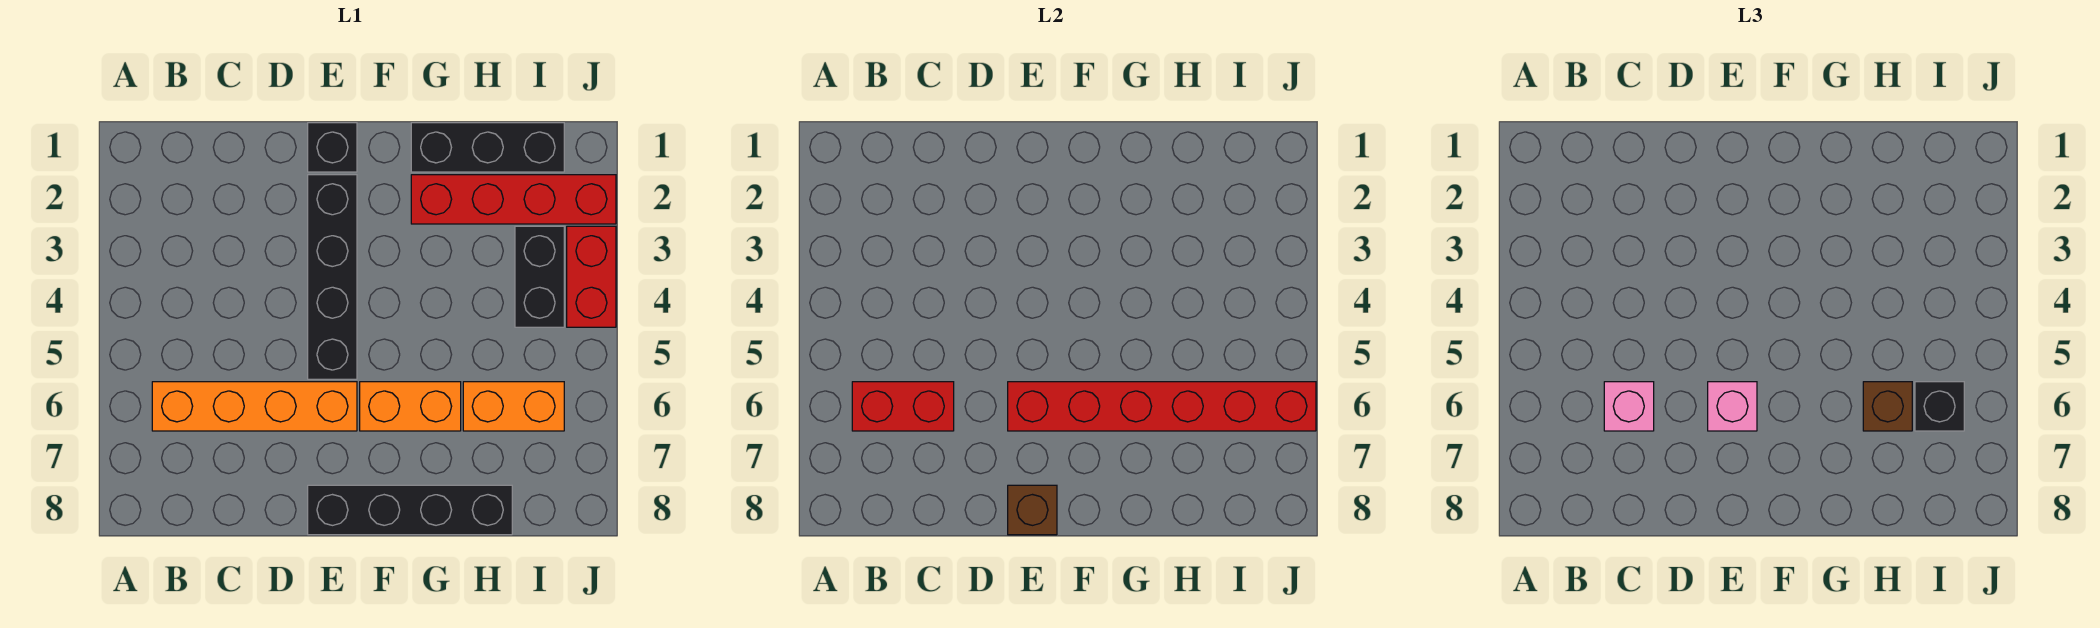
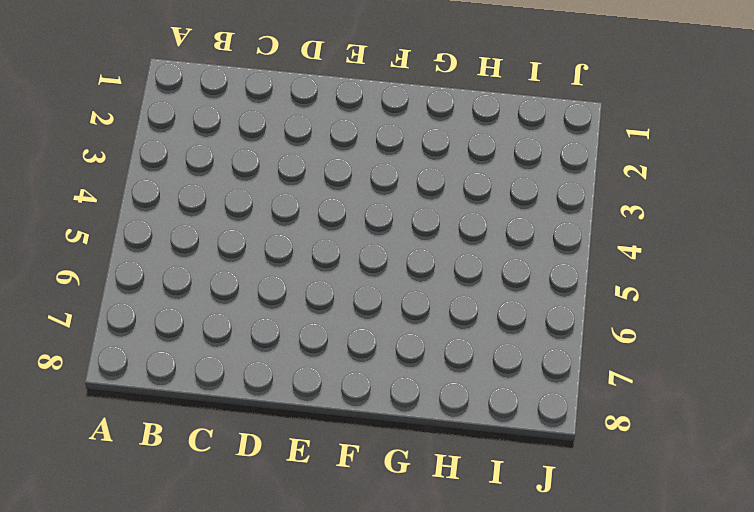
none -> orange brick B6:E6 level 1
none -> black brick E1 level 1
none -> black brick E2:E5 level 1

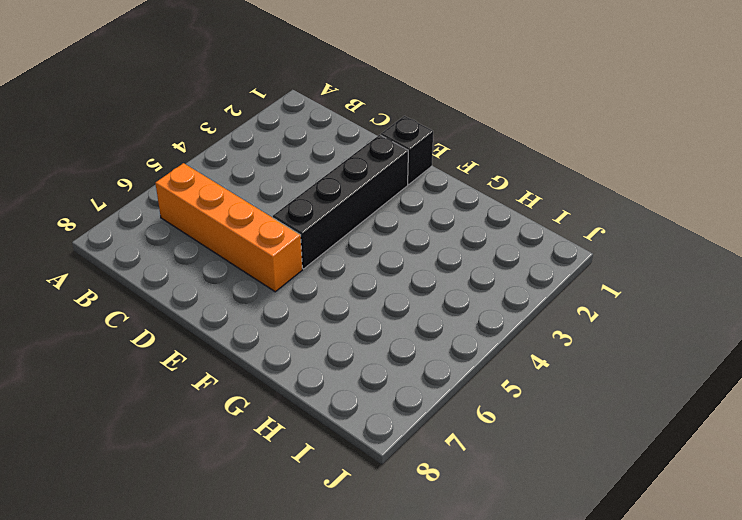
none -> black brick E8:H8 level 1
none -> orange brick F6:G6 level 1
none -> black brick G1:I1 level 1

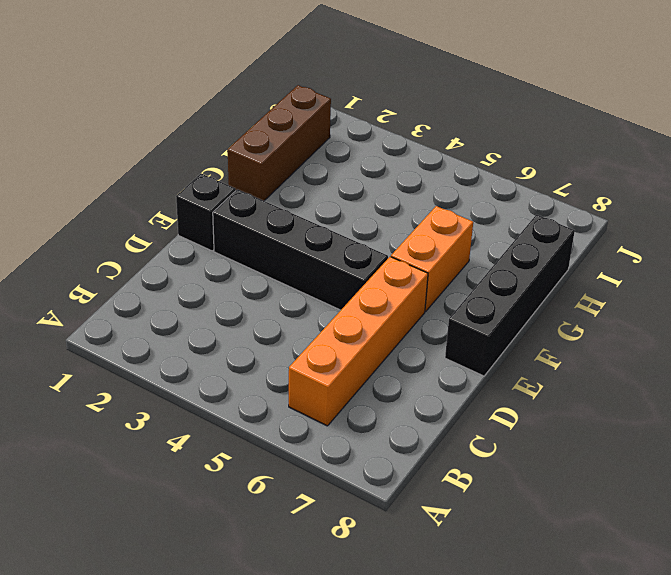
brown brick G1:I1 level 1 -> black brick G1:I1 level 1
none -> red brick G2:J2 level 1
none -> orange brick H6:I6 level 1
none -> black brick I3:I4 level 1

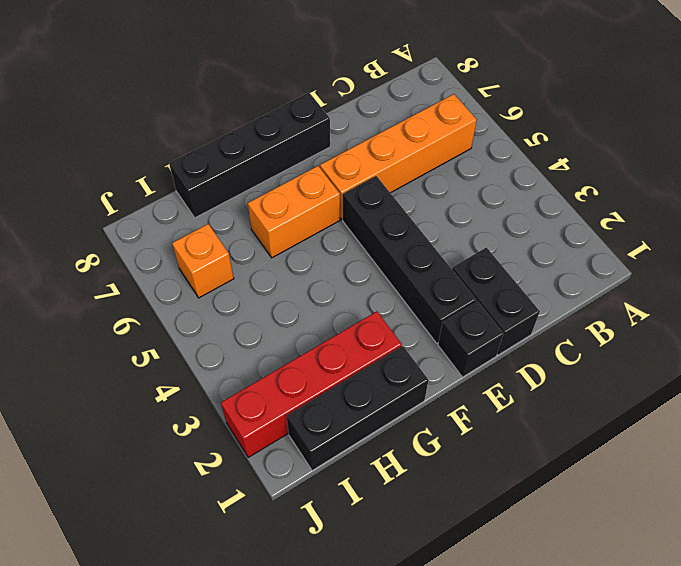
black brick D1:D2 level 1 -> black brick I3:I4 level 1
orange brick I6 level 1 -> orange brick H6:I6 level 1
none -> red brick J3:J4 level 1
none -> red brick B6:C6 level 2
none -> red brick E6:J6 level 2

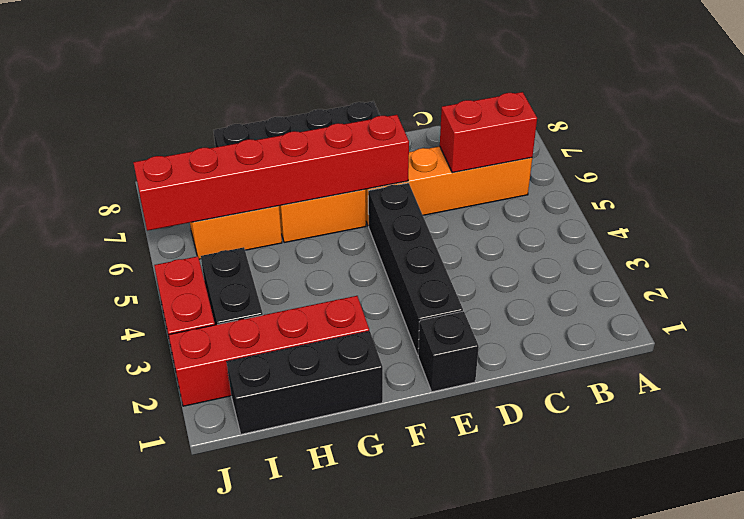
none -> brown brick E8 level 2
none -> pink brick C6 level 3
none -> pink brick E6 level 3

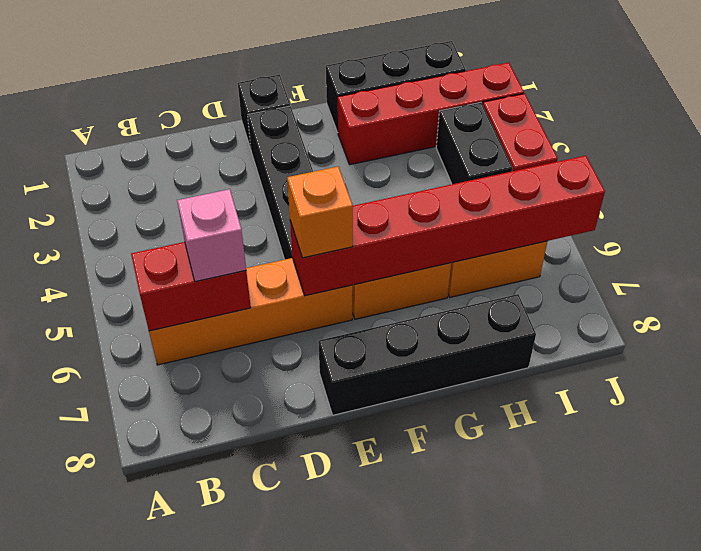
orange brick E6 level 3 -> pink brick E6 level 3
none -> brown brick E8 level 2
none -> brown brick H6 level 3
none -> black brick I6 level 3

